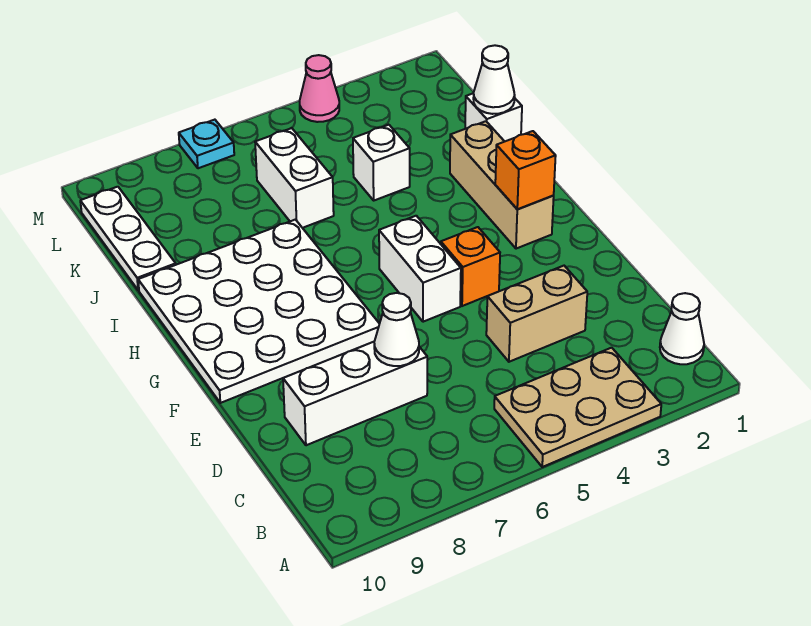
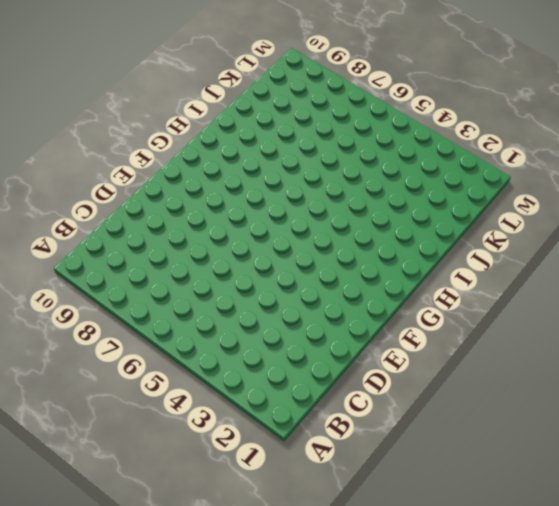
none -> tan plate A3:B5 level 1
none -> white cone B1 level 1
none -> tan brick D3:D4 level 1

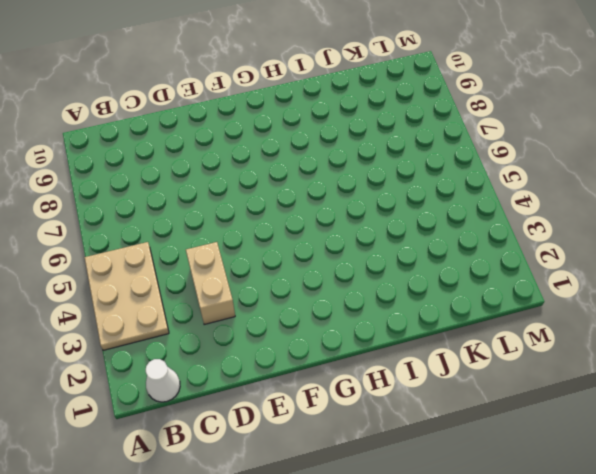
none -> white brick D7:D9 level 1
none -> orange brick F4 level 1
none -> white brick F5:G5 level 1

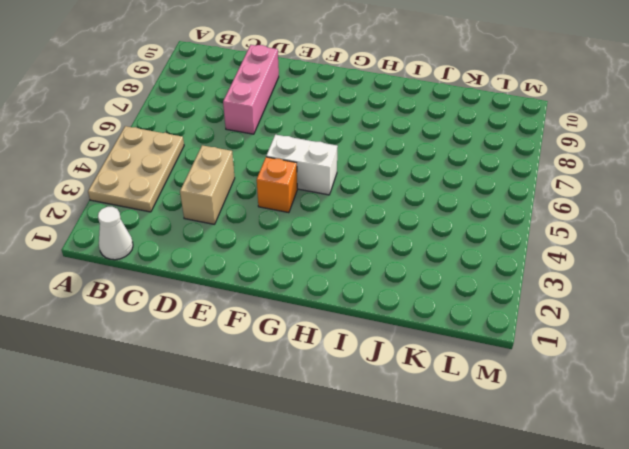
pink brick D7:D9 level 1 -> white brick D7:D9 level 1
none -> white plate F7:I10 level 1
none -> tan brick G2:I2 level 1
none -> white brick J1 level 1

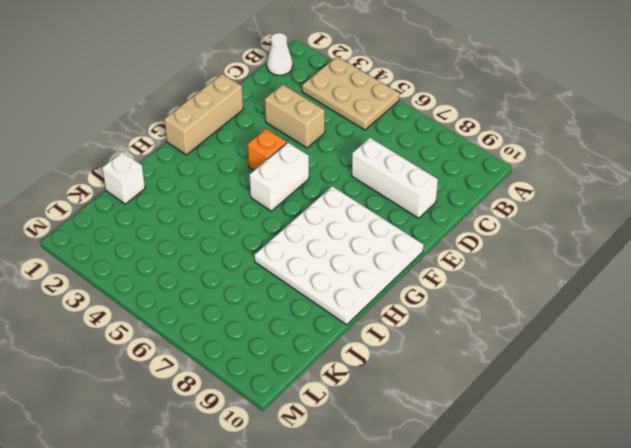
tan brick E1:G1 level 1 -> tan brick G2:I2 level 1
none -> white brick J4 level 1
none -> white brick J6:K6 level 1
none -> white plate J10:L10 level 1

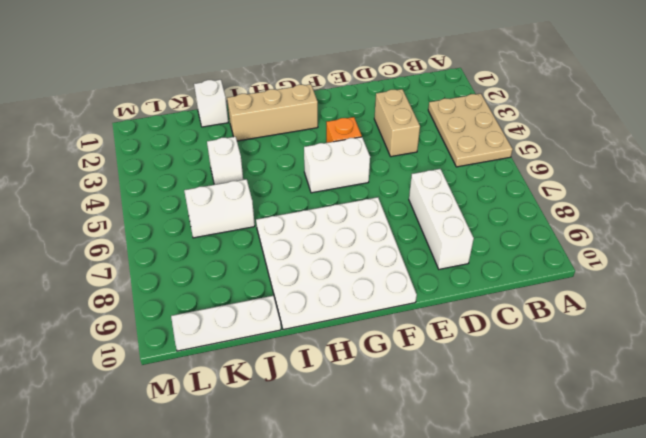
none -> white cone B1 level 1
none -> pink cone M4 level 1
none -> cyan plate M7 level 1

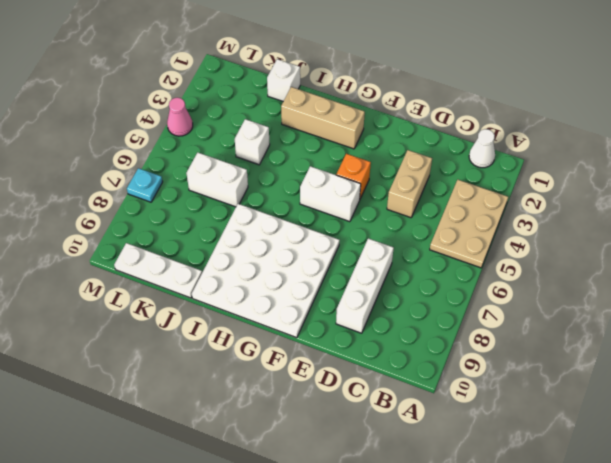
none -> white cone D7 level 2
none -> orange brick G2 level 2
none -> white cone J1 level 2

